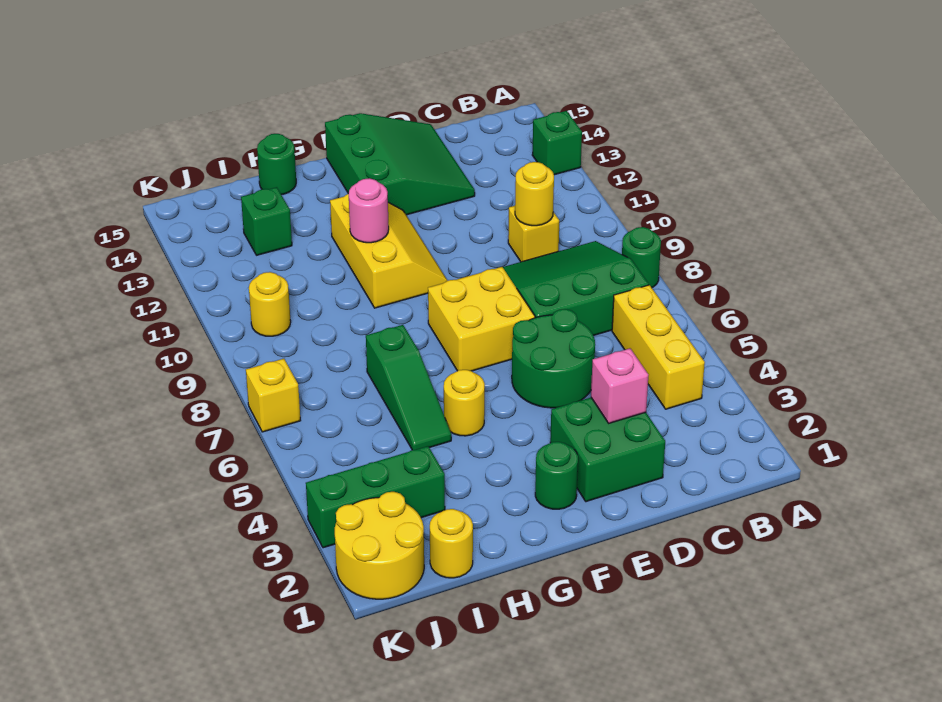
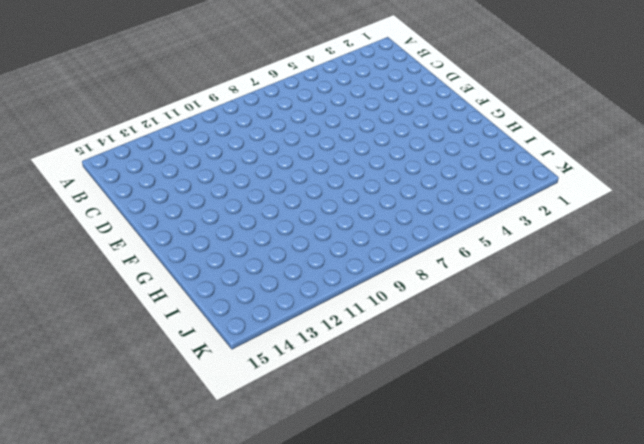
none -> green round brick A8 level 1
none -> green brick A13 level 1
none -> yellow brick B4:B6 level 1

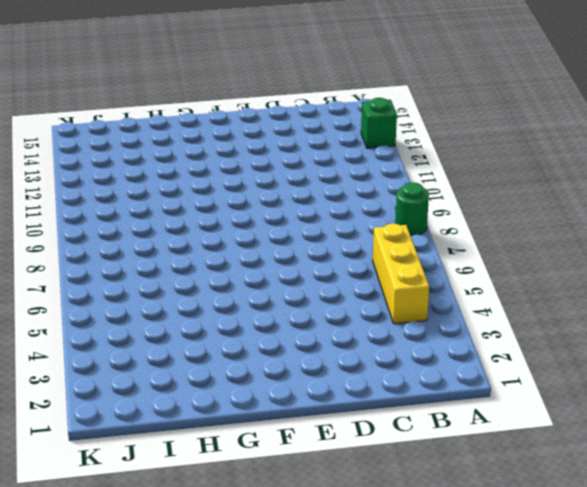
none -> green slope B7:D9 level 1 top 7
none -> yellow brick C10 level 1
none -> green brick D2:E3 level 1

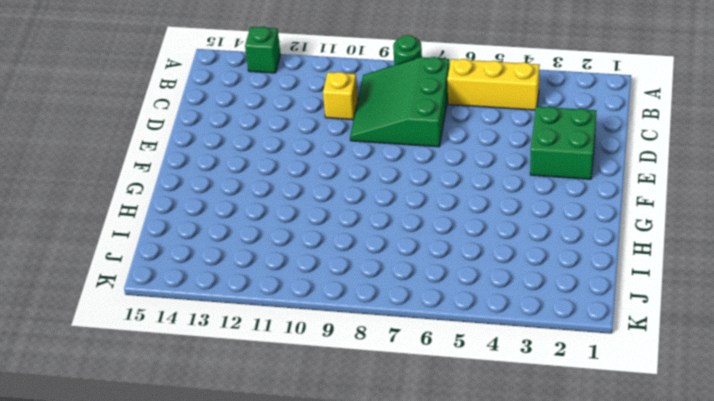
none -> green round brick D5:E6 level 1
none -> green slope D13:F15 level 1 top F
none -> yellow brick E7:F8 level 1

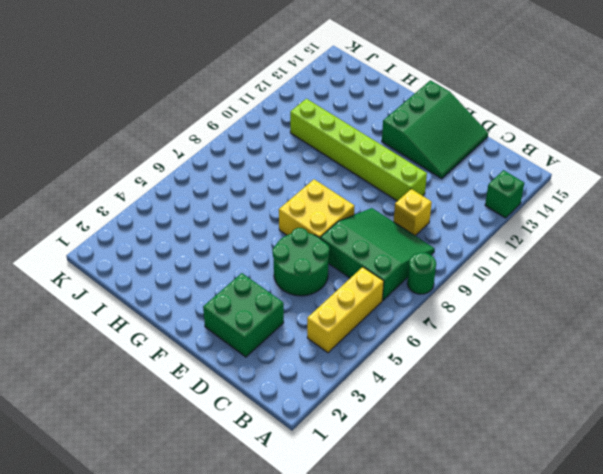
lime brick D11:I11 level 1 -> yellow slope F10:G12 level 1 top G
none -> green round brick F2 level 1
none -> yellow round brick G5 level 1
none -> green slope H5:H7 level 1 top 7

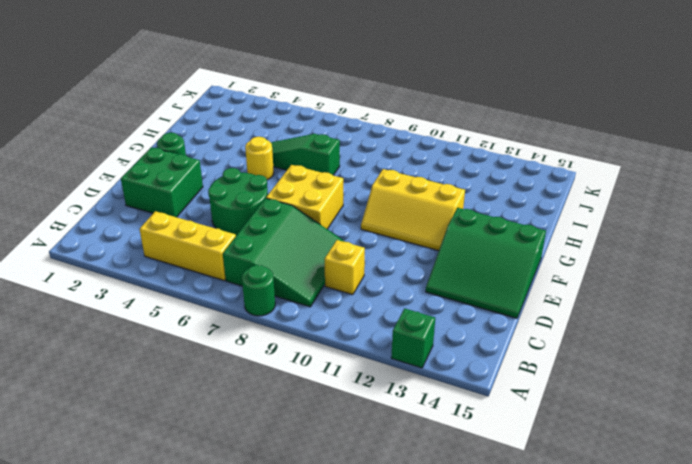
none -> green round brick H15 level 1
none -> yellow round brick I1 level 1
none -> green brick I3:K3 level 1

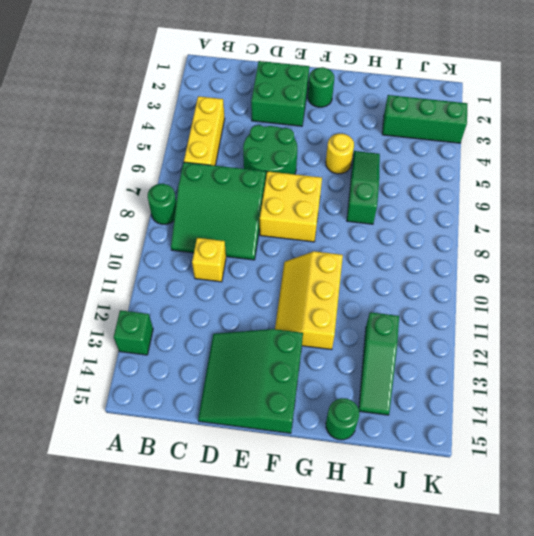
green slope I12:I14 level 1 top 12 -> green brick I13 level 1
none -> yellow round brick I1 level 1
none -> yellow round brick J1:K2 level 1
none -> yellow round brick J10 level 1

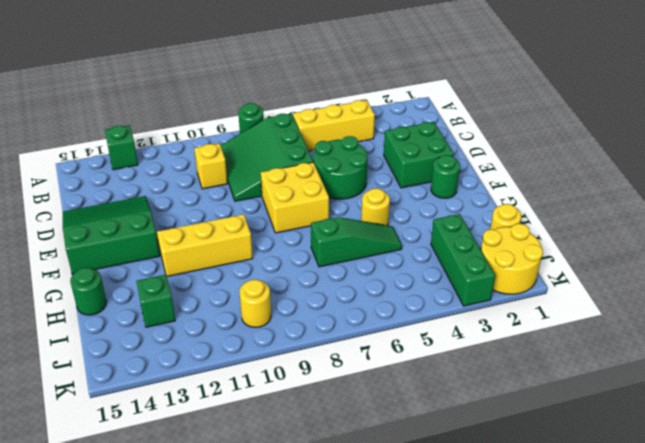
none -> yellow brick K7 level 1
none -> yellow round brick C10 level 2
none -> pink brick D3 level 2

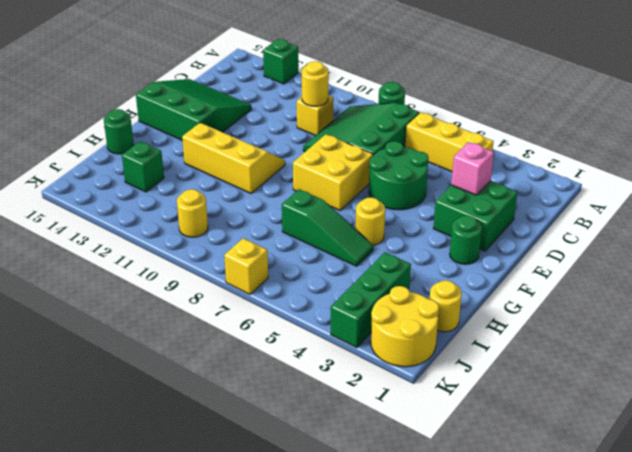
none -> pink round brick G11 level 2

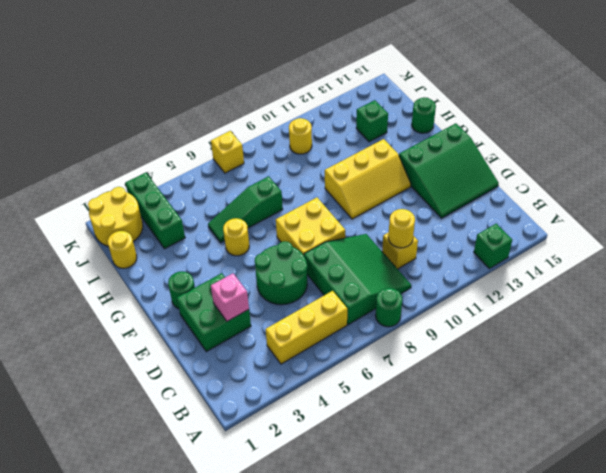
none -> pink round brick G11 level 2

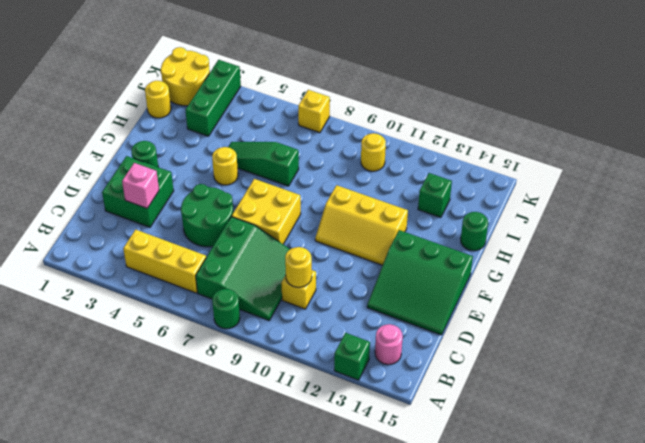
pink round brick B14 level 1 -> pink round brick G11 level 2

